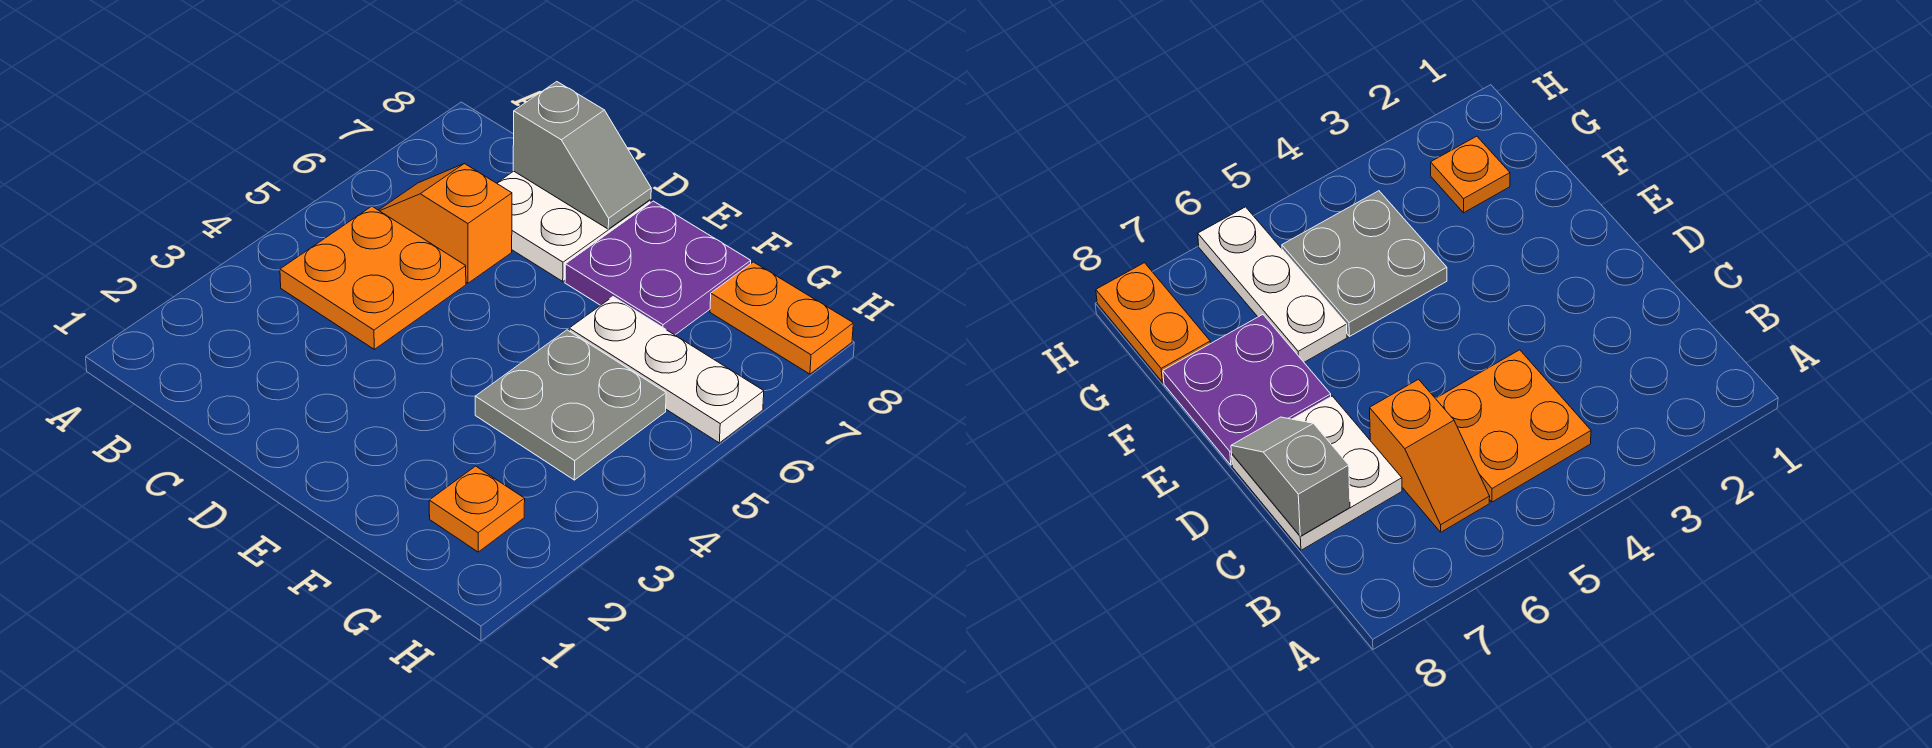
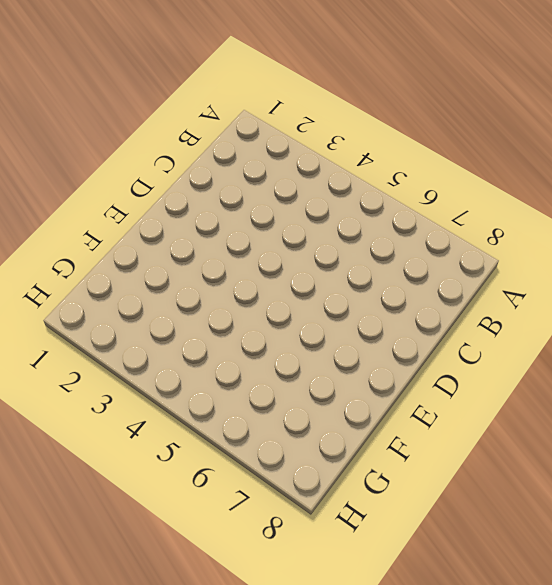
none -> orange plate B4:C5 level 1
none -> orange slope B6:C6 level 1 top C

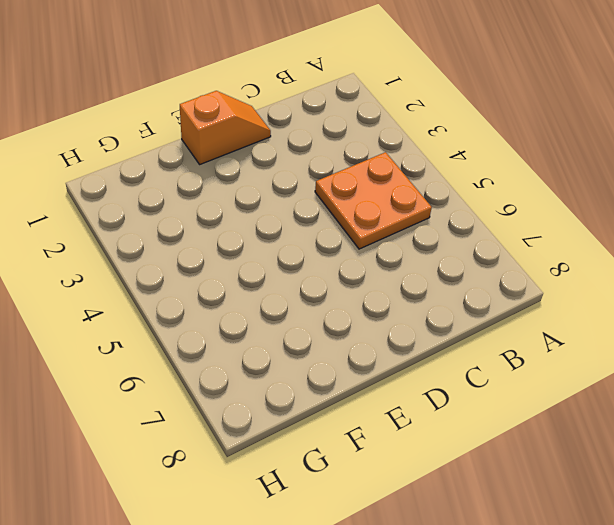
orange slope D1:E1 level 1 top E -> orange slope B6:C6 level 1 top C
none -> white plate C7:D8 level 1
none -> purple plate E7:F8 level 1

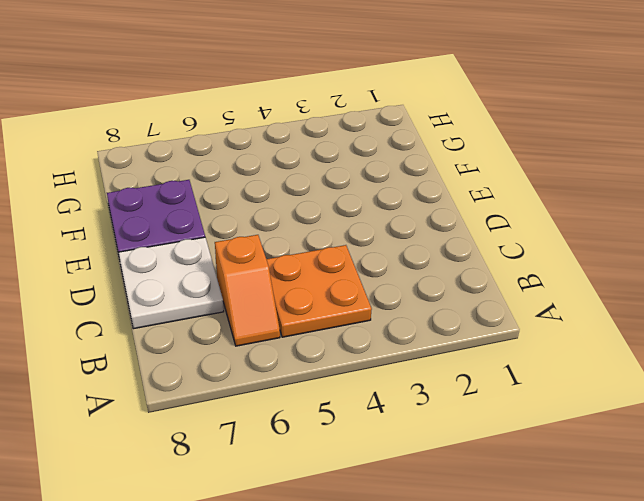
none -> grey plate F4:G5 level 1
none -> white plate F6:H6 level 1

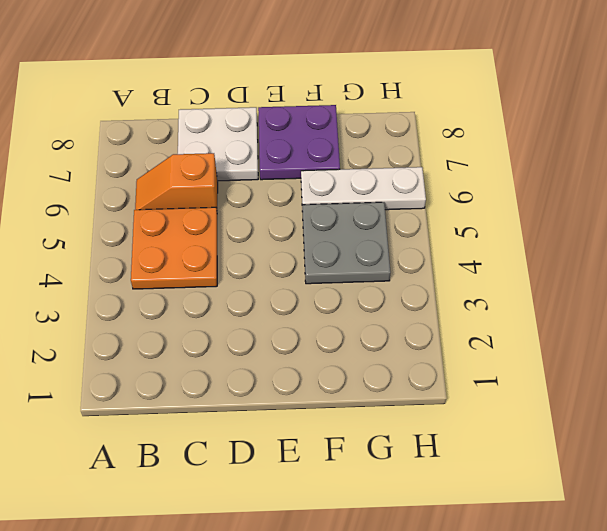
none -> orange plate G2 level 1
none -> orange plate G8:H8 level 1

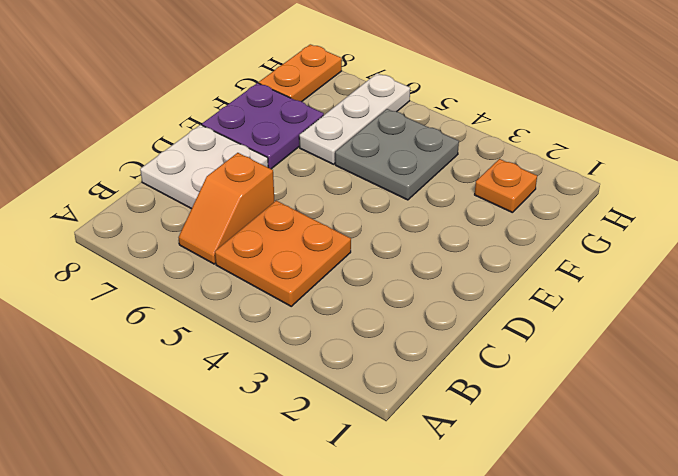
none -> grey slope C8:D8 level 2 top C

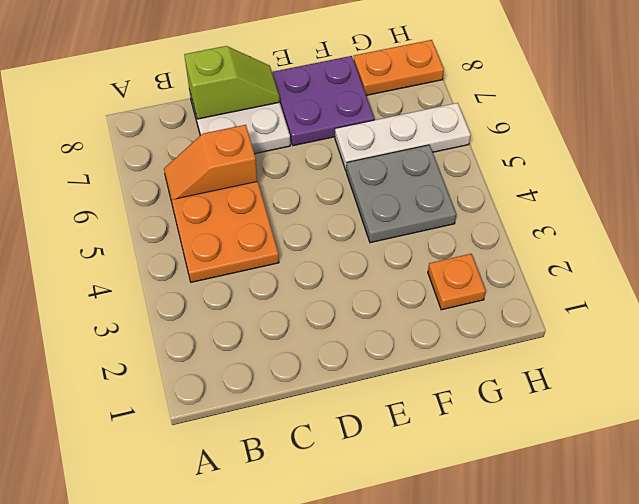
lime slope C8:D8 level 2 top C -> grey slope C8:D8 level 2 top C

